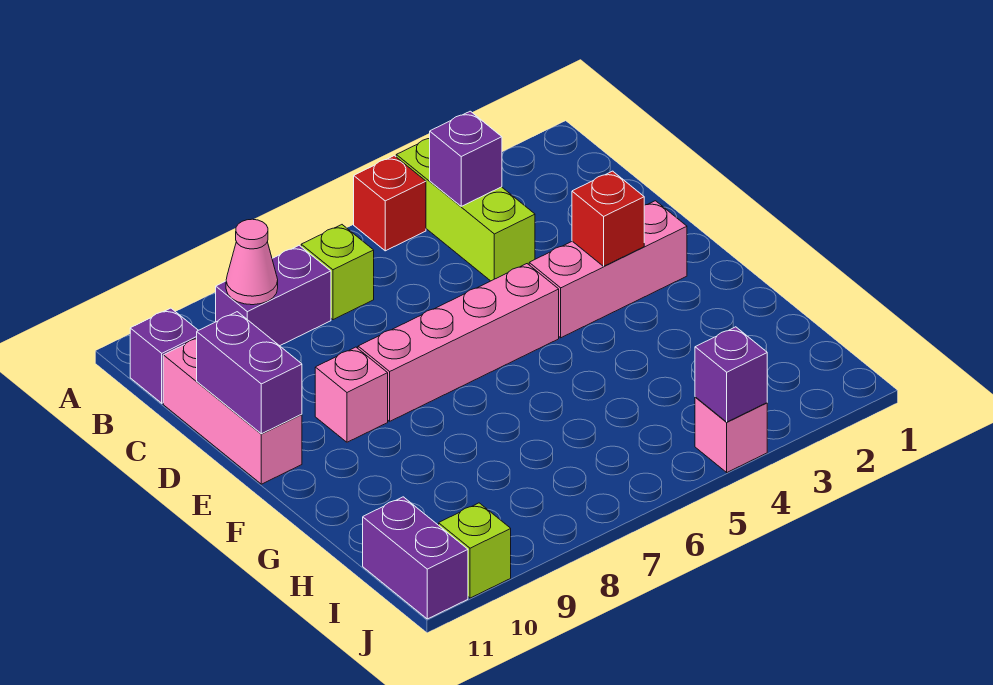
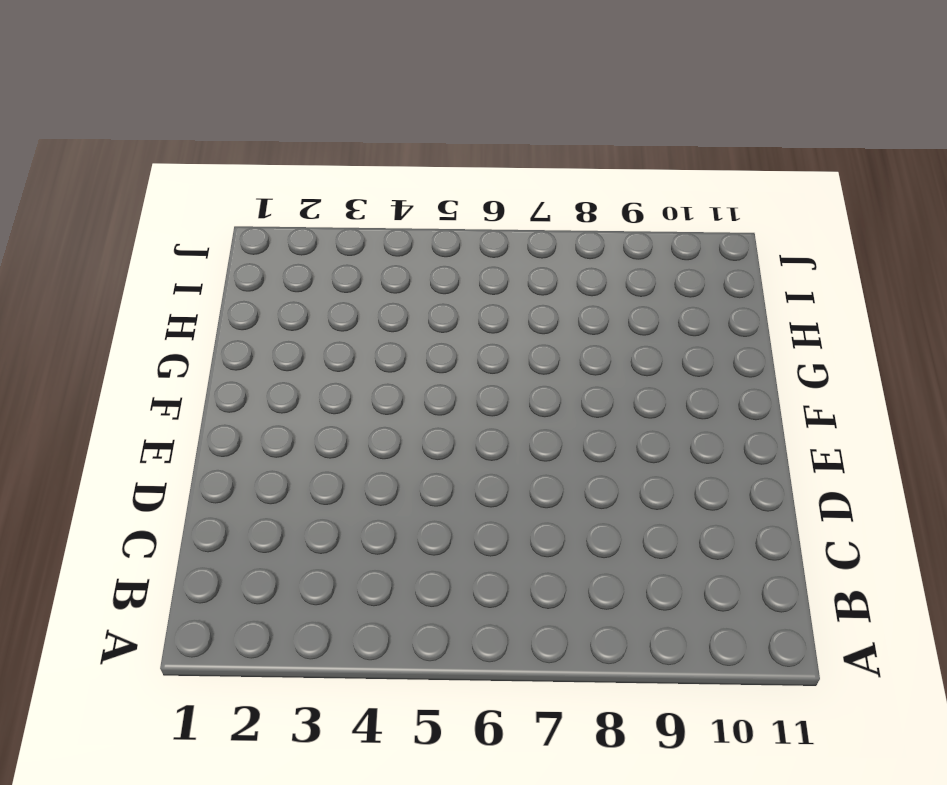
none -> lime brick A4:C4 level 1
none -> red brick A5 level 1
none -> lime brick B7 level 1

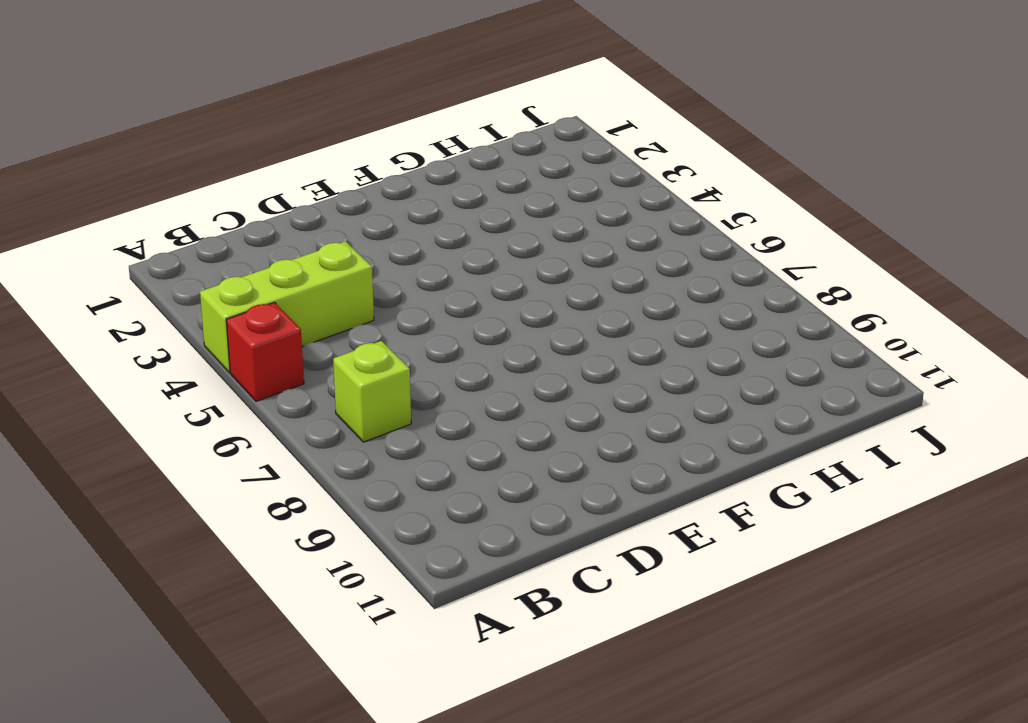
none -> purple brick B8:B9 level 1
none -> purple brick B11 level 1
none -> pink brick C11:E11 level 1

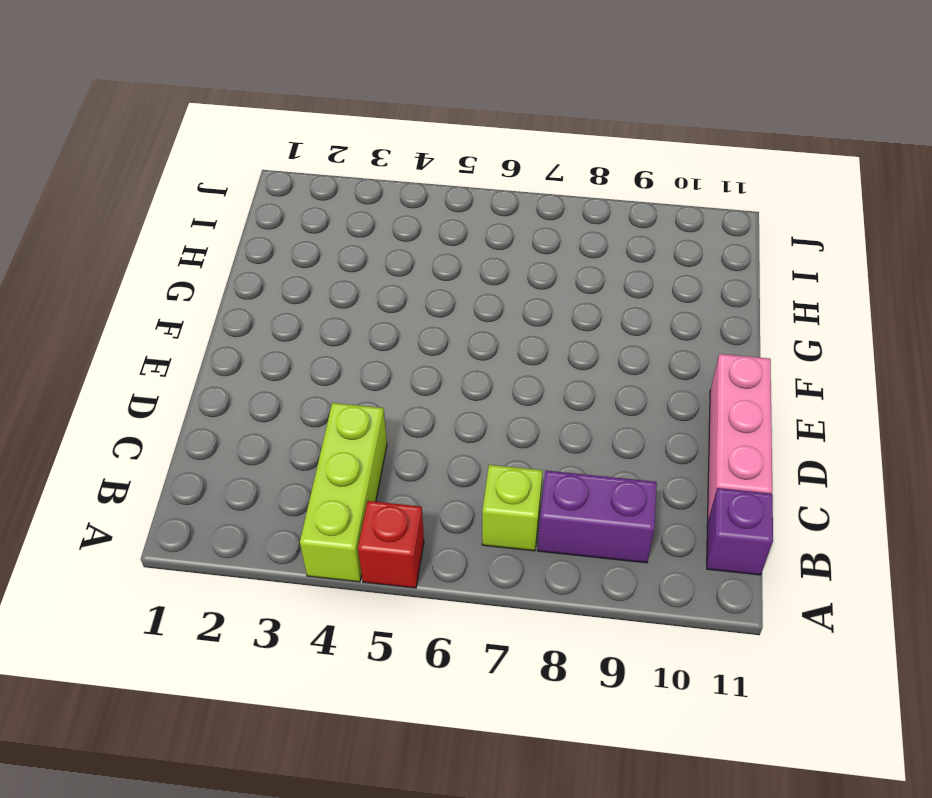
none -> pink brick E2:E4 level 1
none -> pink brick E5:E8 level 1
none -> pink brick E9 level 1

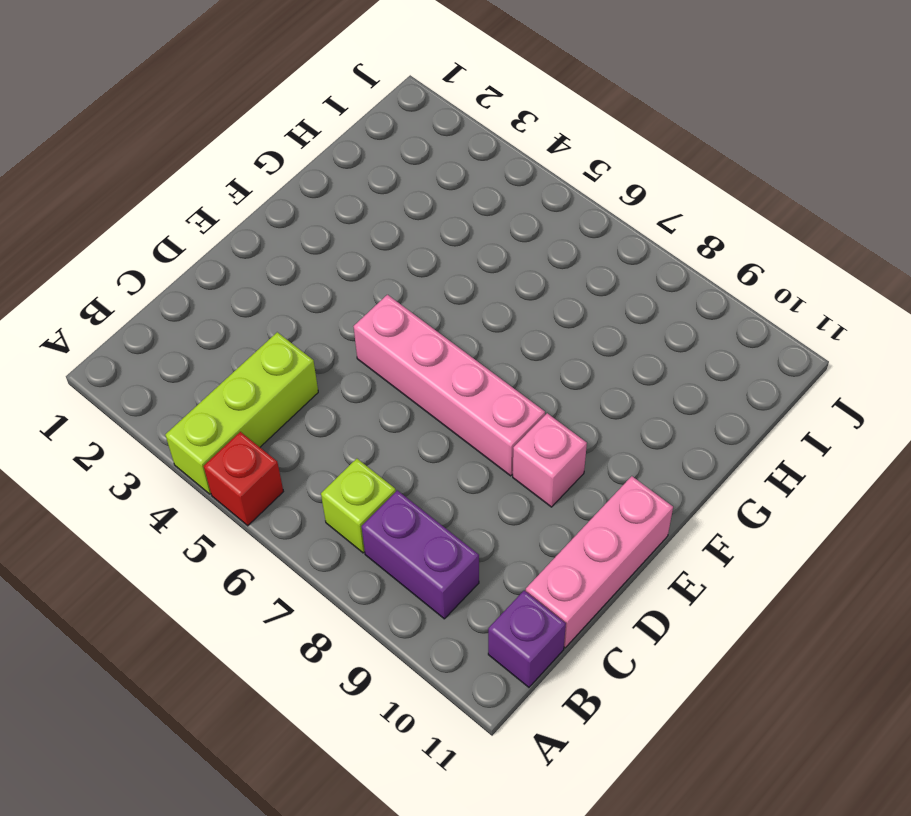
none -> pink brick E2:E4 level 1
none -> purple brick I11:J11 level 1
none -> pink brick J4 level 1

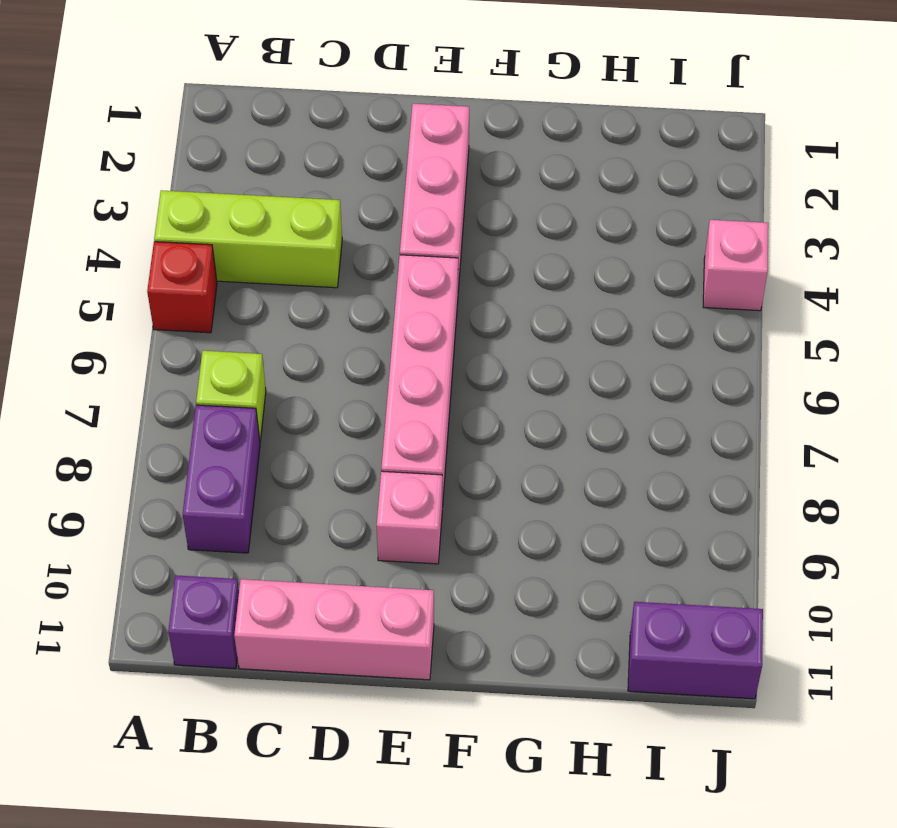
none -> lime brick J10 level 1
none -> purple brick B4 level 2
none -> pink cone B9 level 2

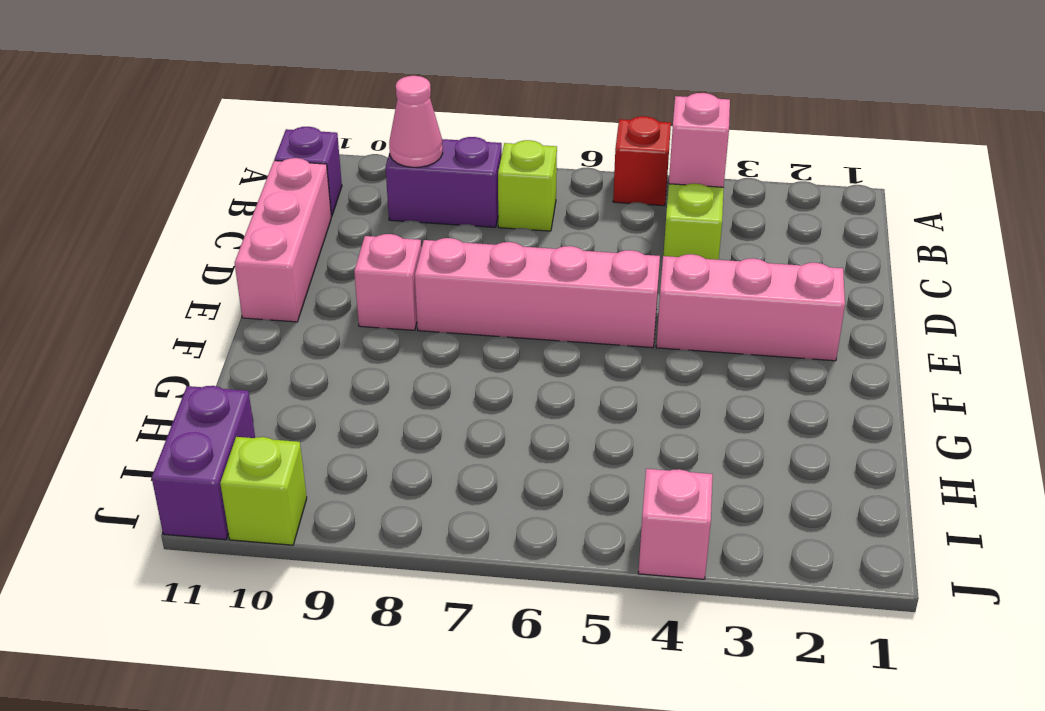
pink brick B4 level 2 -> purple brick B4 level 2
none -> purple brick D11:E11 level 2
none -> red brick E3 level 2
none -> purple brick J4 level 2

